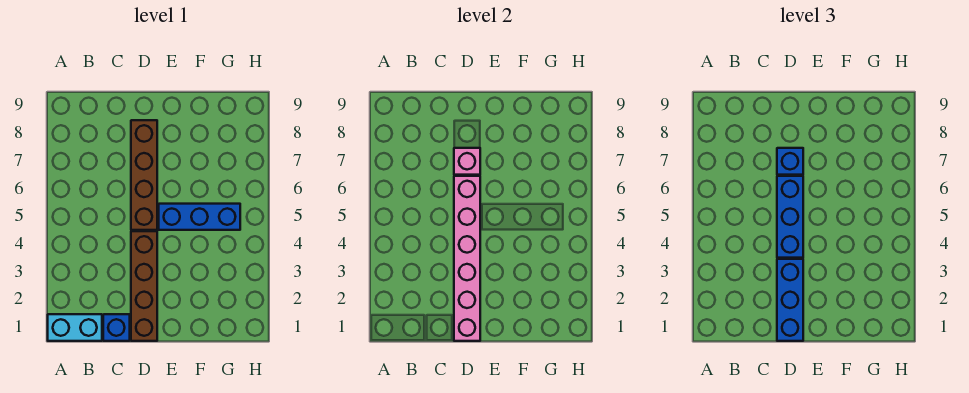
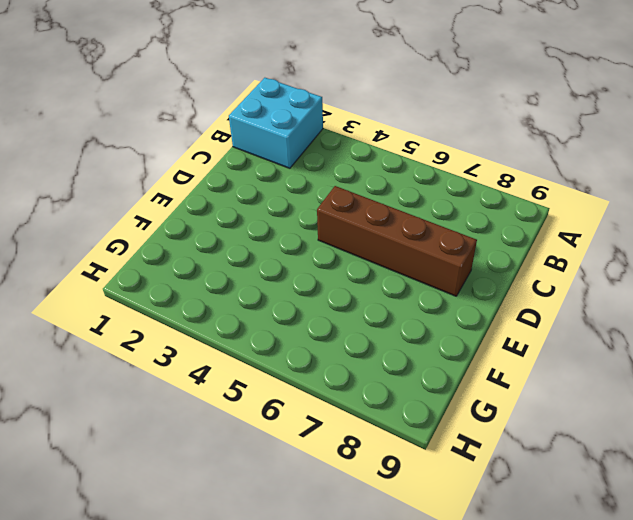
cyan brick A1:B2 level 1 -> cyan brick A1:B1 level 1
none -> blue brick C1 level 1
none -> brown brick D1:D4 level 1

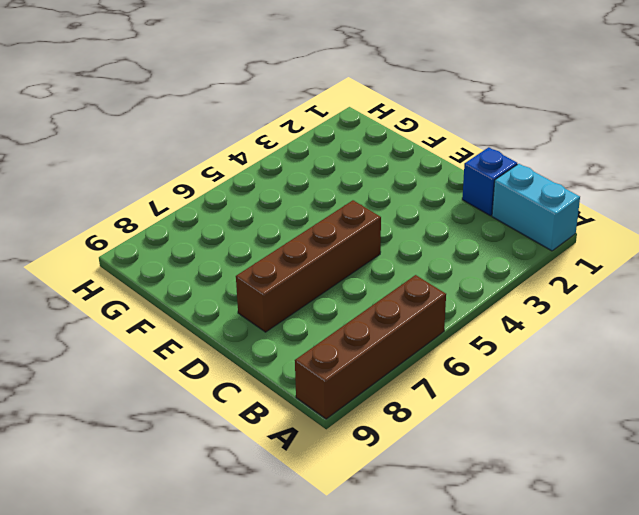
brown brick A6:A9 level 1 -> brown brick D1:D4 level 1
none -> blue brick E5:G5 level 1
none -> pink brick D1:D6 level 2

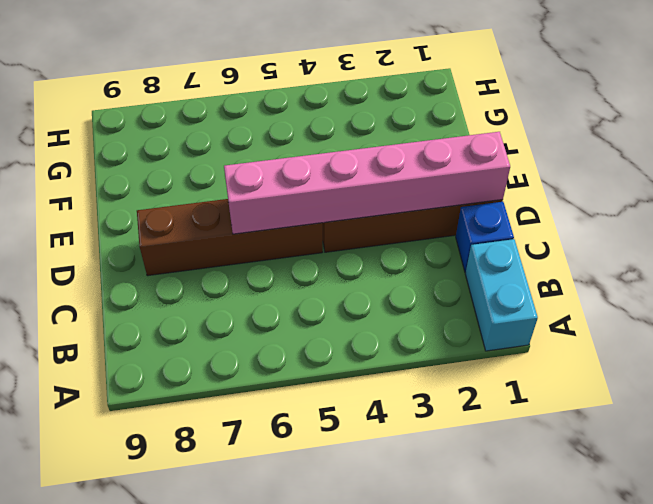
none -> blue brick E5:G5 level 1
none -> pink brick D7 level 2

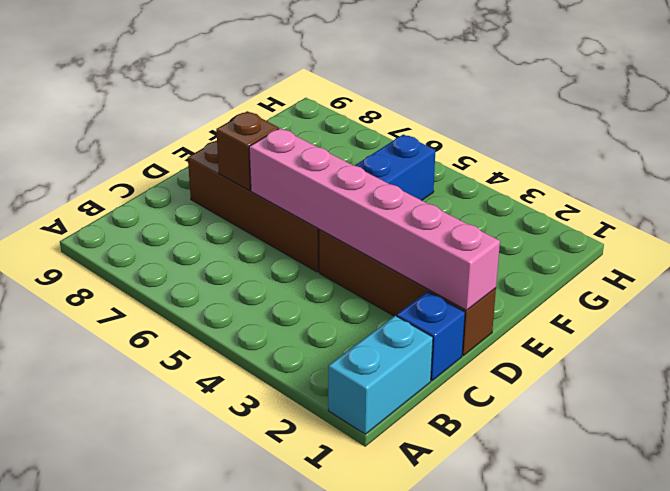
brown brick D7 level 2 -> pink brick D7 level 2
none -> blue brick D1:D3 level 3
none -> blue brick D4:D6 level 3

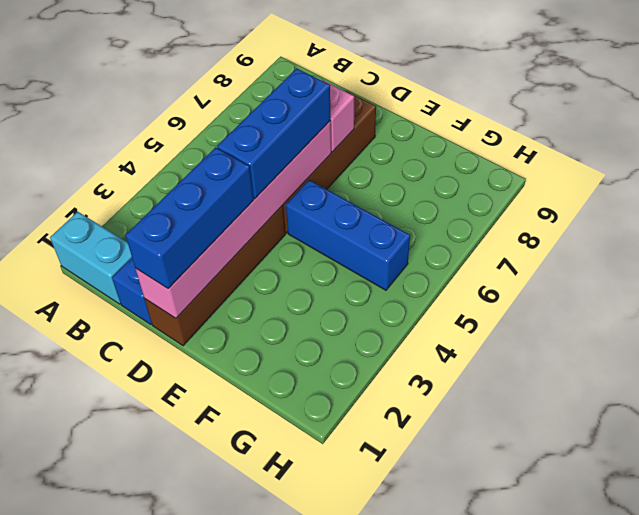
none -> blue brick D7 level 3

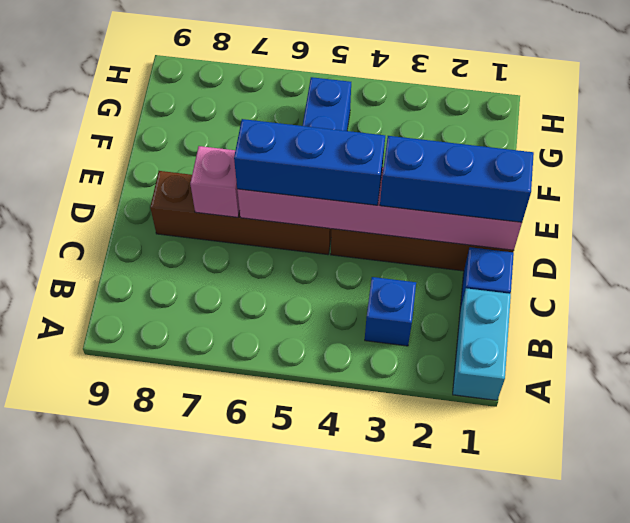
blue brick B3 level 1 -> blue brick D7 level 3

